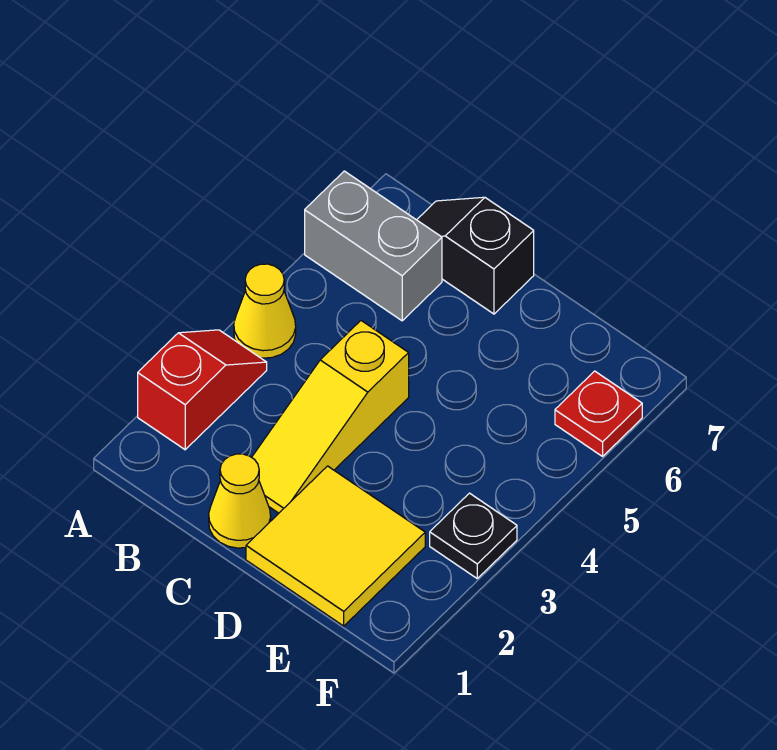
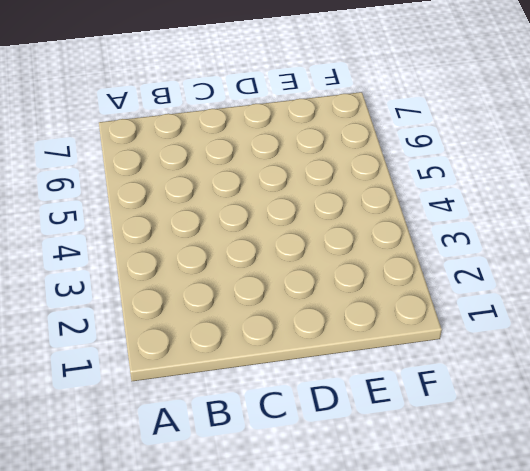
none -> red slope A2:A3 level 1 top 2
none -> yellow cone A4 level 1

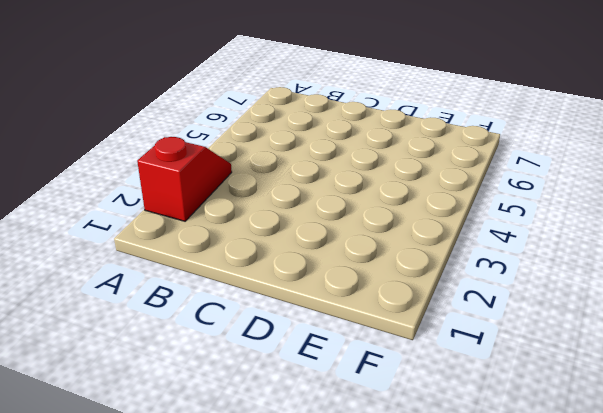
none -> yellow cone A4 level 1
none -> grey brick A6:B6 level 1

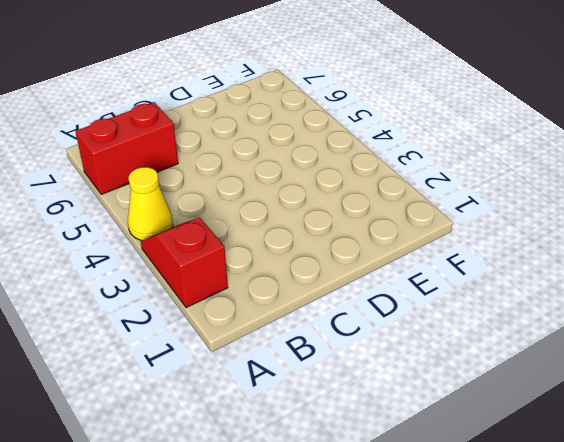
red brick A6:B6 level 1 -> grey brick A6:B6 level 1
none -> black slope B7:C7 level 1 top C
none -> yellow cone C1 level 1

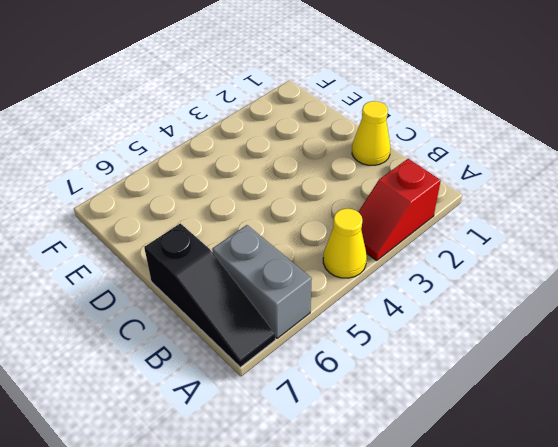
black slope A7:C7 level 1 top C -> black slope B7:C7 level 1 top C
none -> yellow slope C2:C4 level 1 top 4
none -> yellow tile D1:E2 level 1

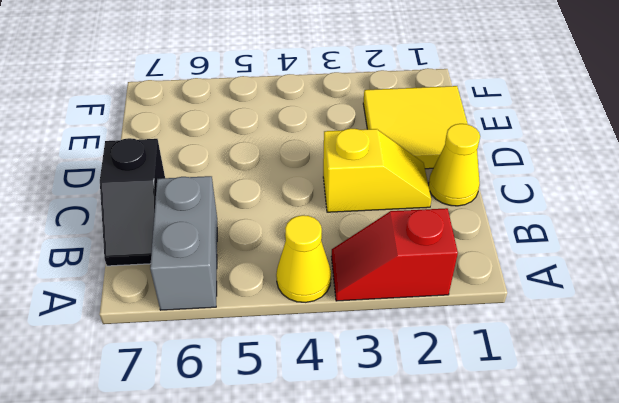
yellow slope C2:C3 level 1 top 3 -> yellow slope C2:C4 level 1 top 4
none -> black plate F3 level 1
none -> red plate F6 level 1

